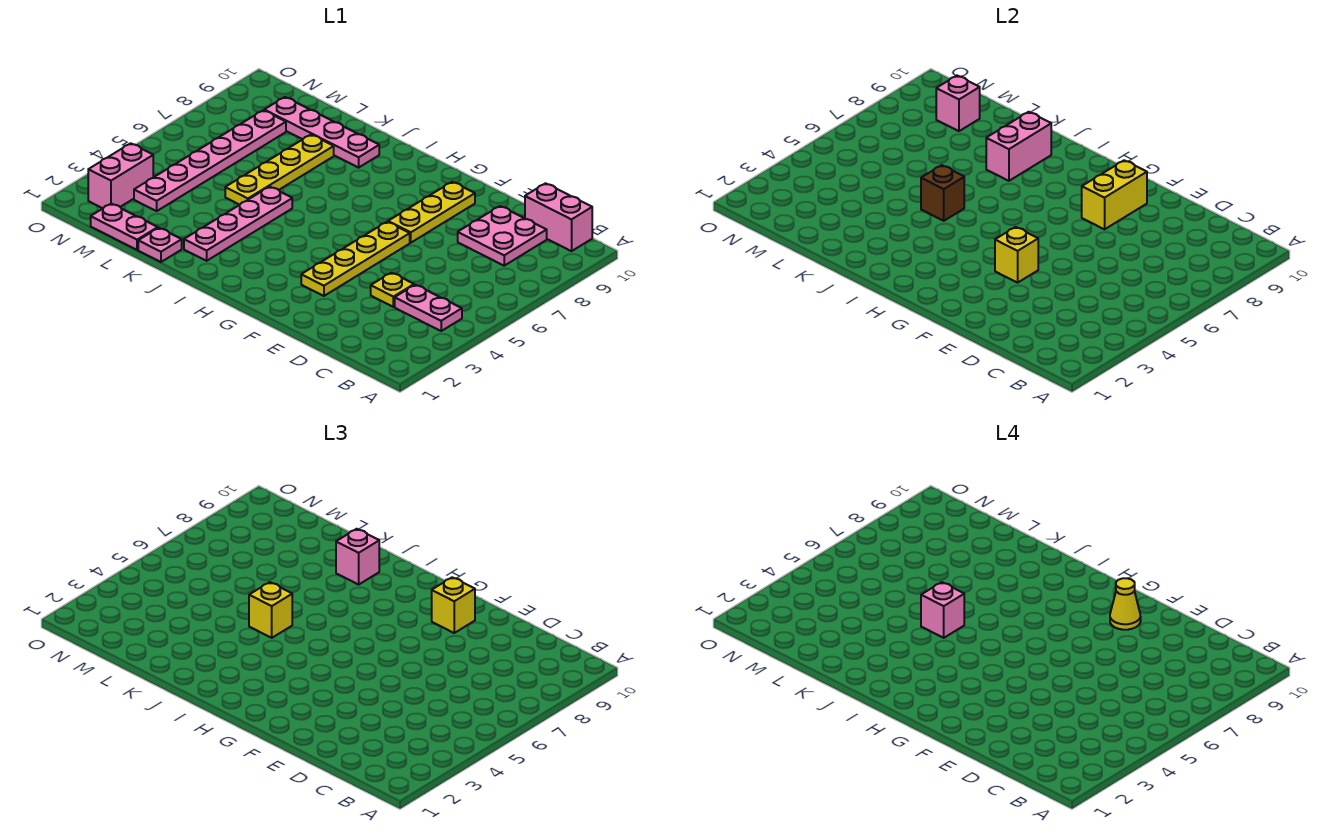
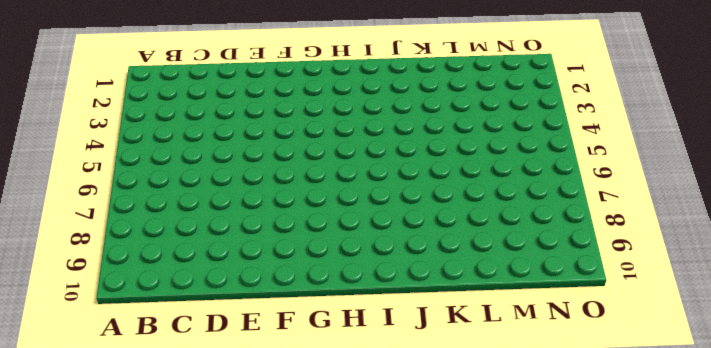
none -> pink plate B4:C4 level 1
none -> pink brick B10:C10 level 1
none -> pink plate C8:D9 level 1

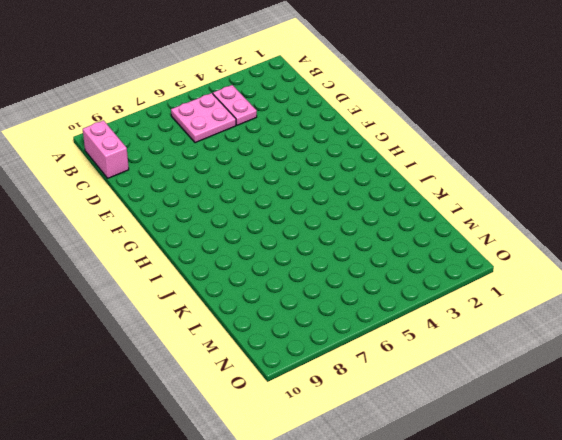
pink plate B5:C6 level 1 -> pink plate C8:D9 level 1
none -> yellow plate D4 level 1
none -> yellow plate F3:F6 level 1
none -> yellow plate F7:F9 level 1

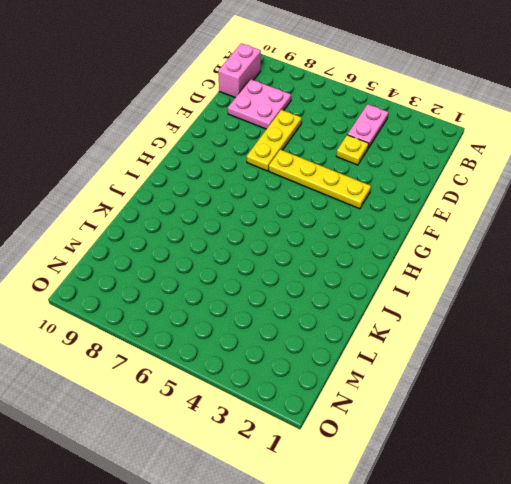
yellow plate D7:F7 level 1 -> yellow plate F7:F9 level 1
none -> pink plate J2:J5 level 1
none -> pink plate J9:M9 level 1
none -> pink plate K1 level 1

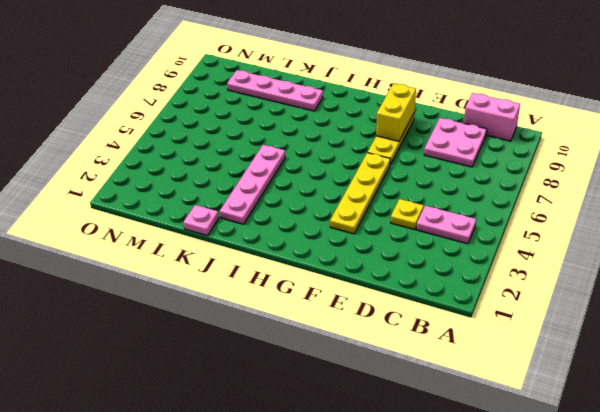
none -> yellow plate K5:K8 level 1
none -> pink plate L1:M1 level 1
none -> pink plate M3:M8 level 1

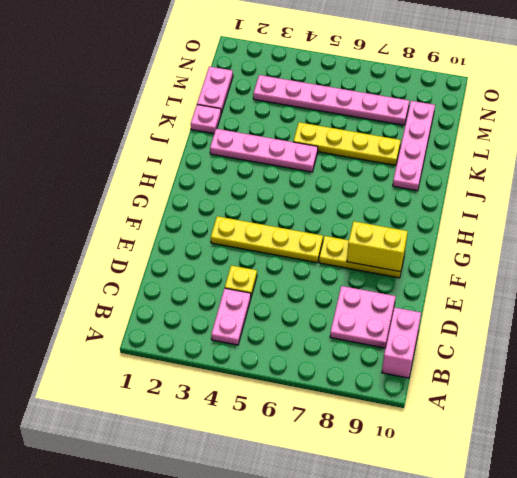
none -> pink brick N2:N3 level 1
none -> yellow brick F4 level 2
none -> brown brick J5 level 2

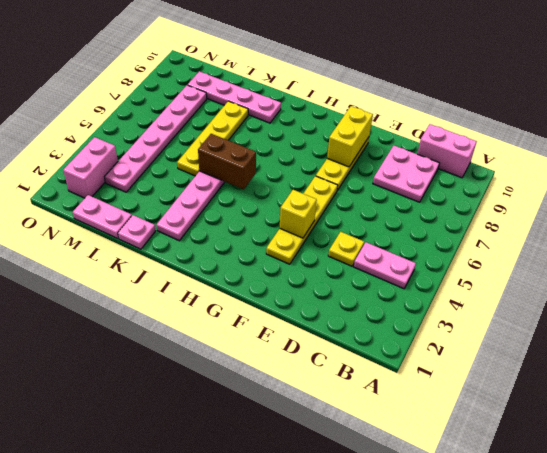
brown brick I5:J5 level 2 -> brown brick J5 level 2
none -> pink brick J8:J9 level 2
none -> pink brick M9 level 2
none -> yellow brick F9 level 3

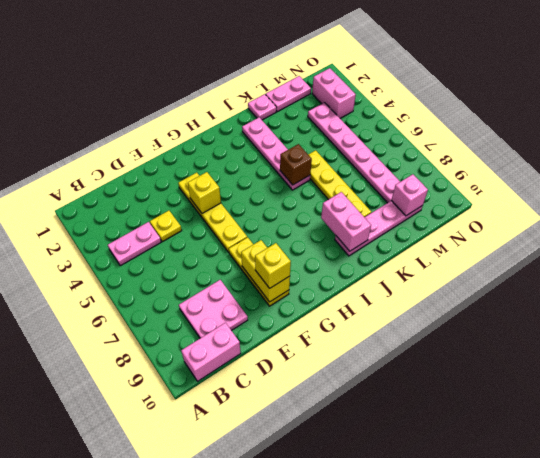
none -> yellow brick J5 level 3
none -> pink brick J9 level 3
none -> yellow cone F9 level 4

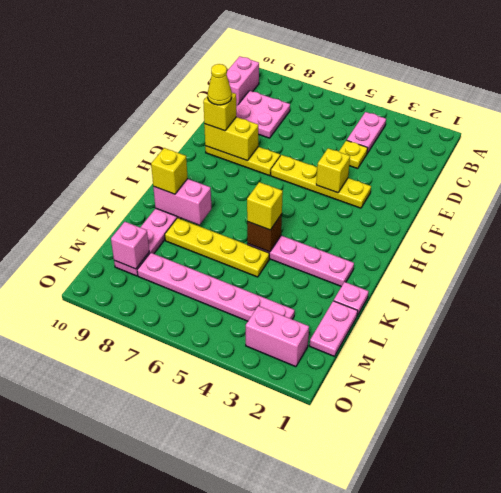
yellow brick J9 level 3 -> pink brick J9 level 3
none -> pink brick J5 level 4

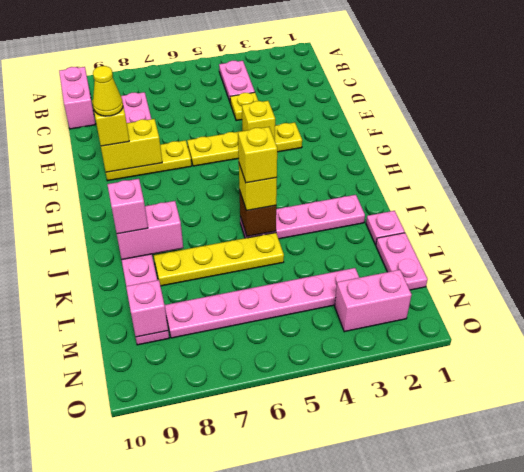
yellow brick J5 level 4 -> pink brick J5 level 4

